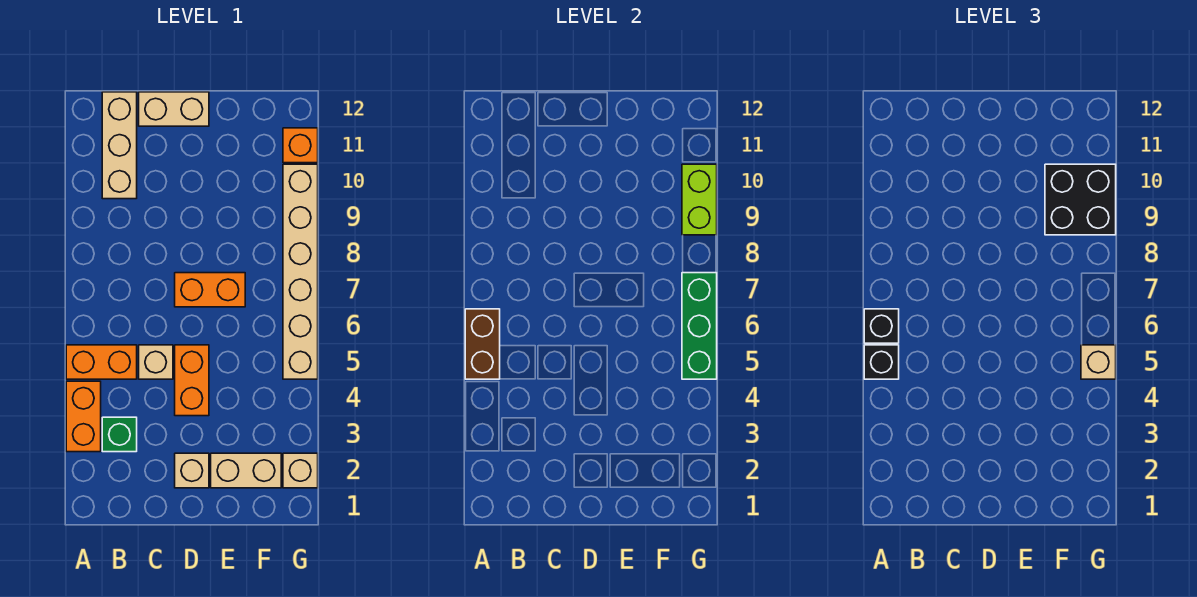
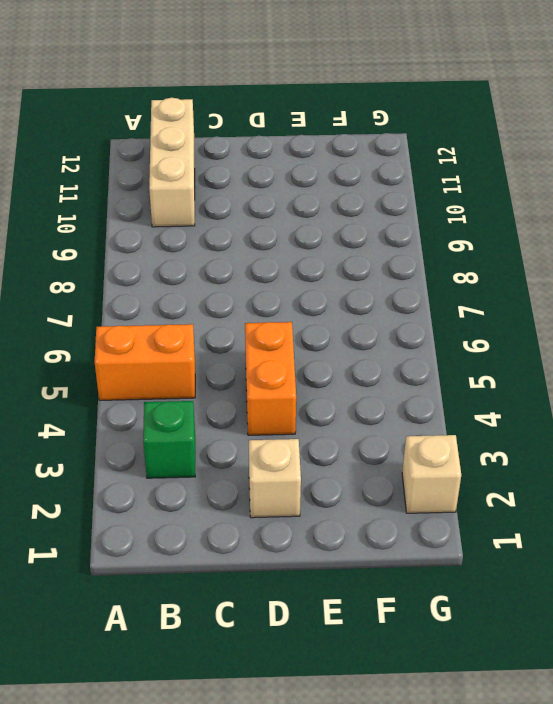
none -> orange brick A3:A4 level 1
none -> tan brick C5 level 1
none -> tan brick C12:D12 level 1

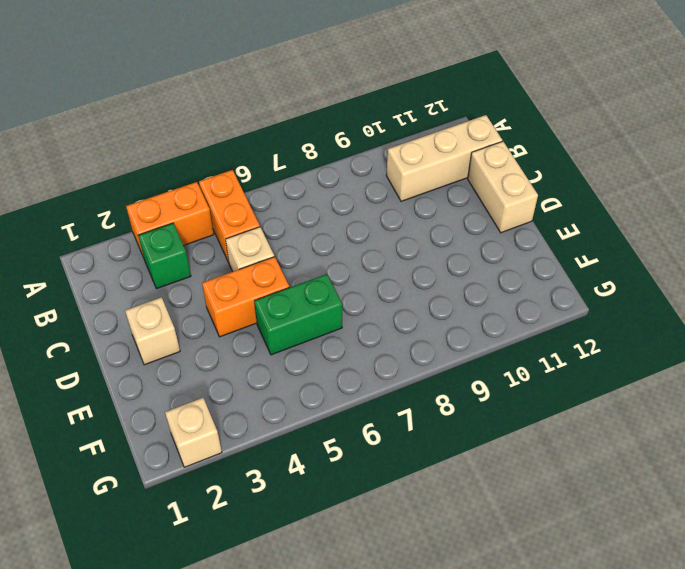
green brick E5:E6 level 1 -> none
none -> orange brick D7:E7 level 1
none -> tan brick E2:F2 level 1
none -> tan brick G5:G10 level 1

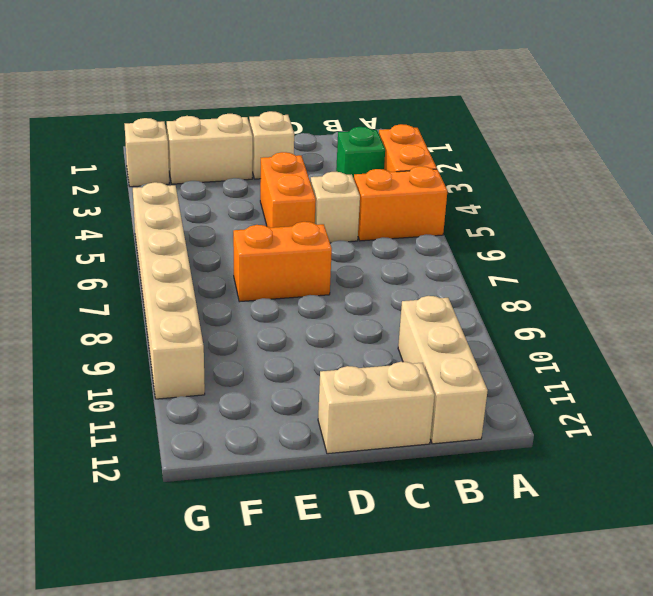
none -> orange brick G11 level 1
none -> brown brick A5:A6 level 2
none -> green brick G5:G7 level 2

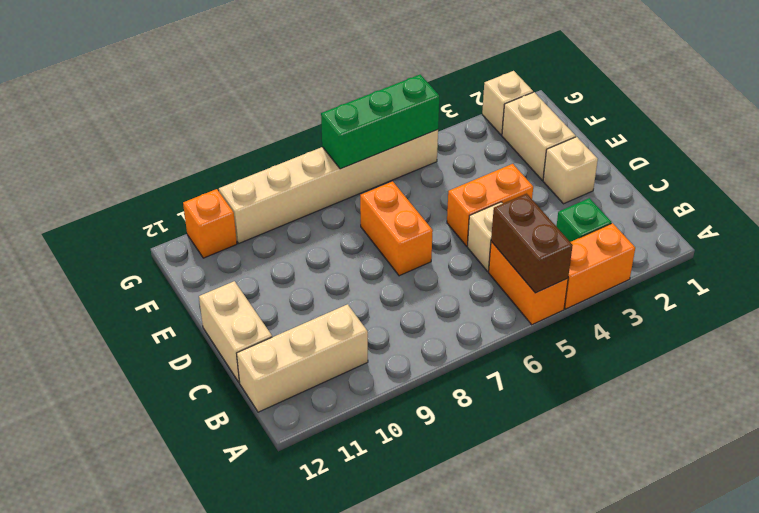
brown brick A5:B5 level 2 -> brown brick A5:A6 level 2
none -> lime brick G9:G10 level 2
none -> black brick A5 level 3
none -> black brick A6 level 3

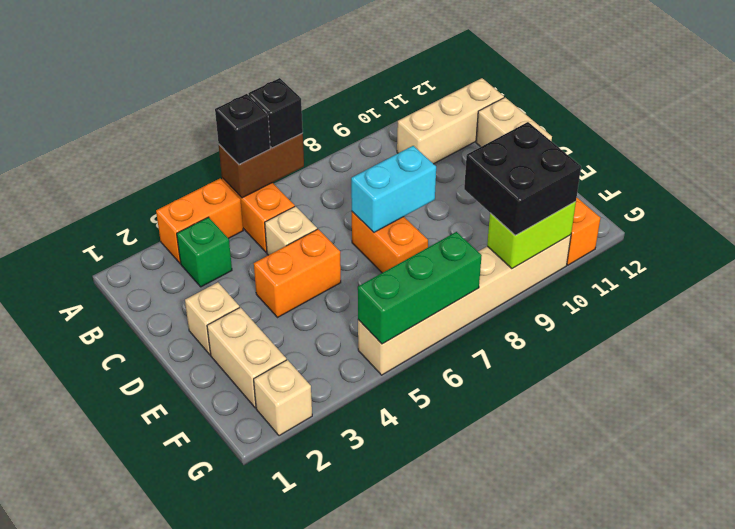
cyan brick D7:D8 level 2 -> none
none -> tan brick G5 level 3

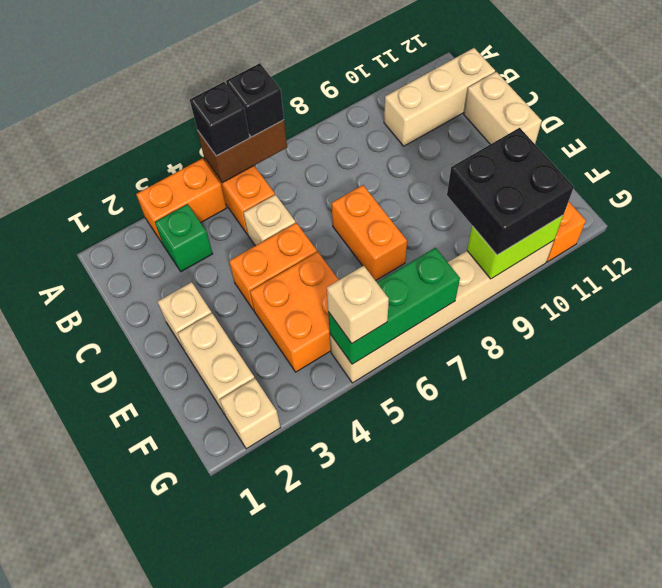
orange brick E4:F5 level 1 -> none

